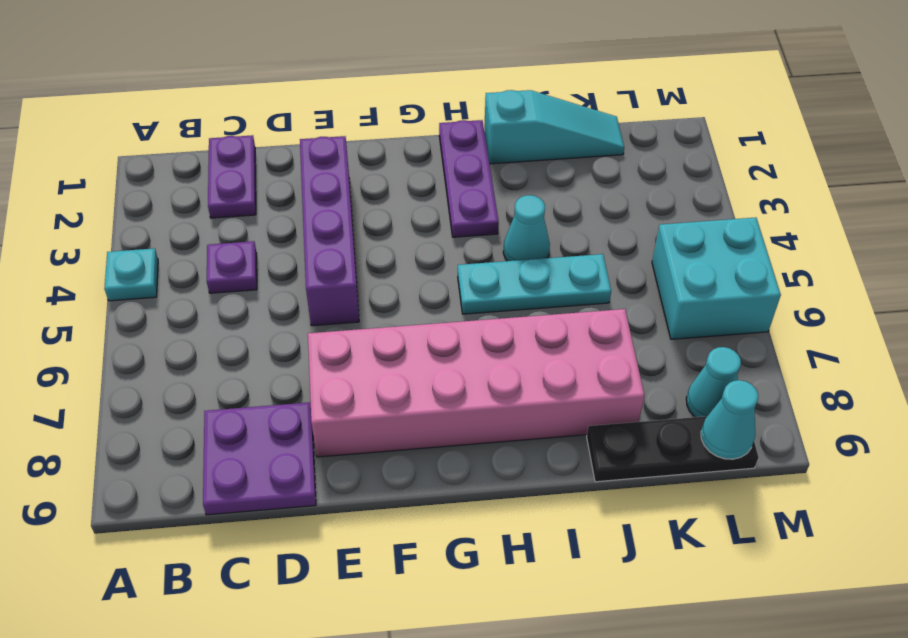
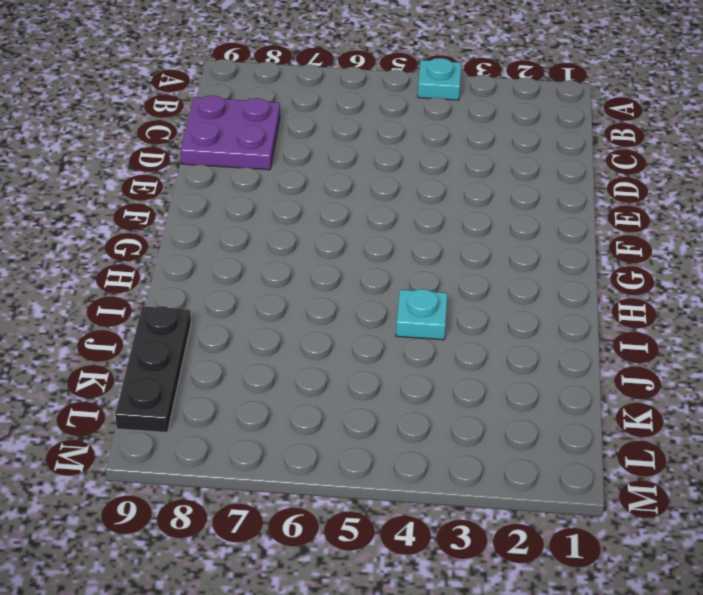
cyan plate I4 level 1 -> cyan cone I4 level 1
none -> purple plate C1:C2 level 1
none -> purple plate C4 level 1
none -> purple brick E2:E5 level 1

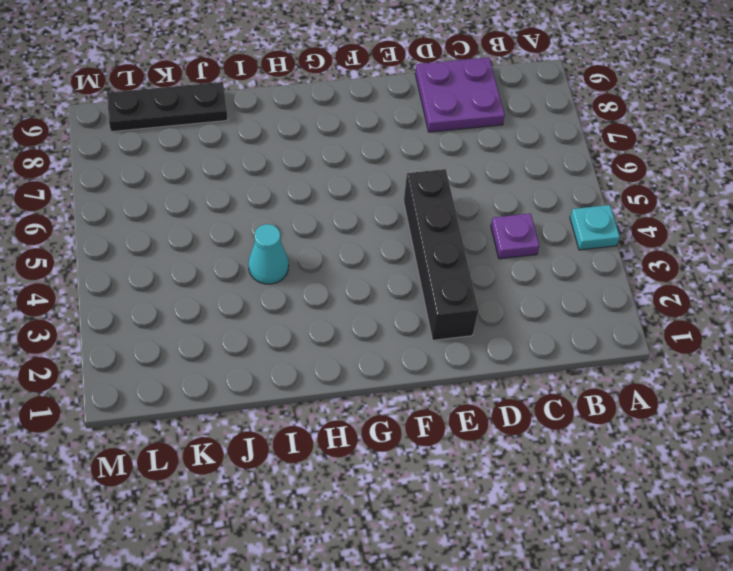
black brick E2:E5 level 1 -> purple brick E2:E5 level 1
none -> purple plate C1:C2 level 1
none -> pink brick E7:J8 level 1
none -> purple plate H1:H3 level 1

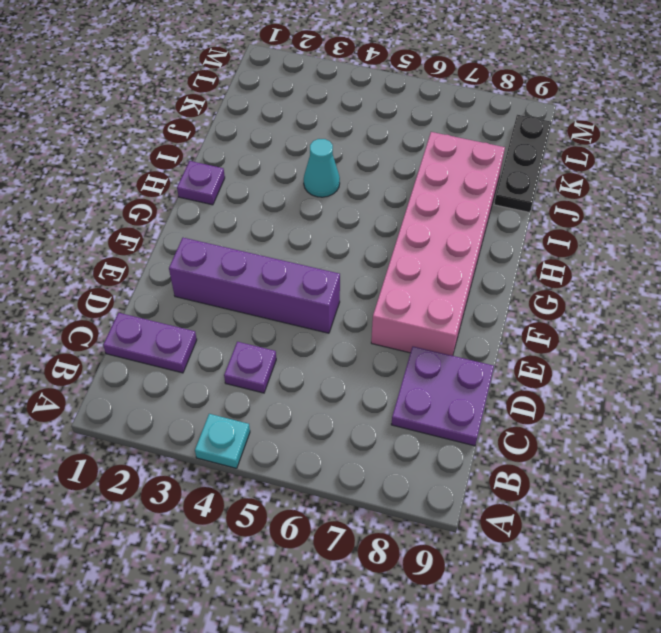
purple plate H1 level 1 -> purple plate H1:H3 level 1
none -> cyan plate H5:J5 level 1
none -> cyan slope I1:K1 level 1 top I
none -> cyan brick L5:M6 level 1

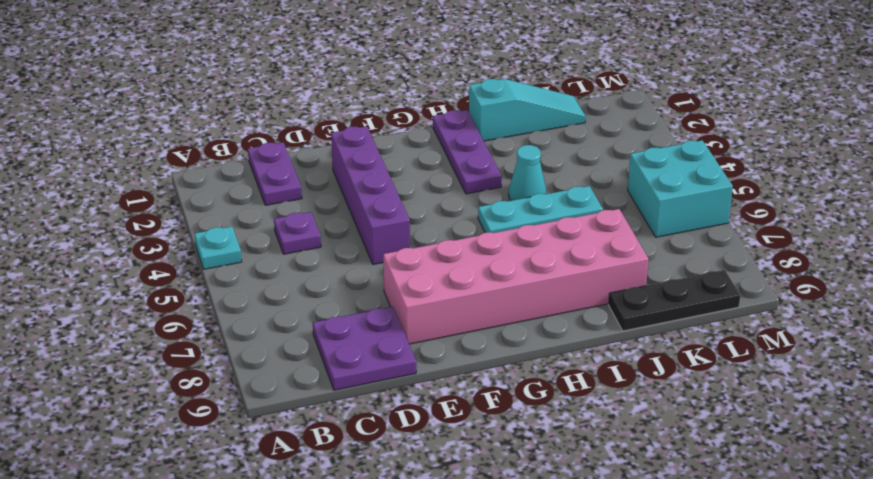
none -> cyan cone L8 level 1
none -> cyan cone L9 level 2

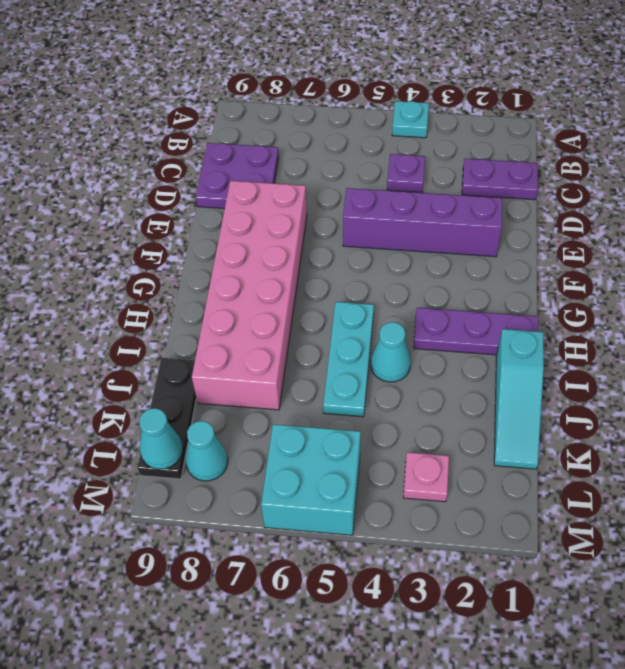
pink plate L3 level 1 -> none

